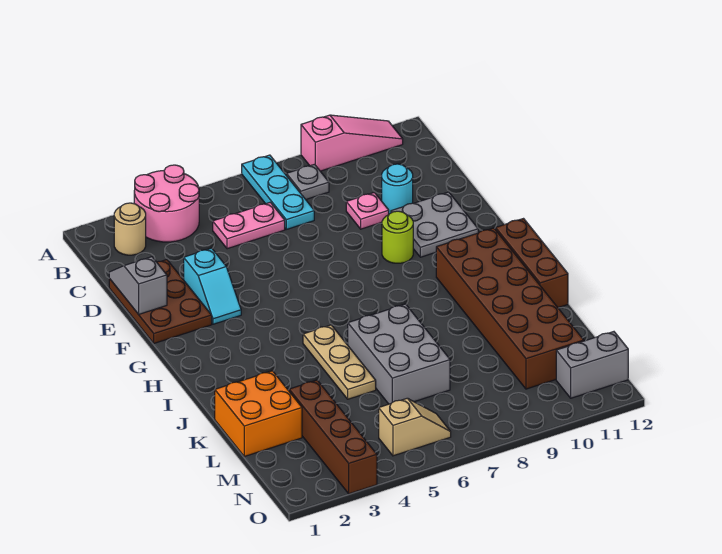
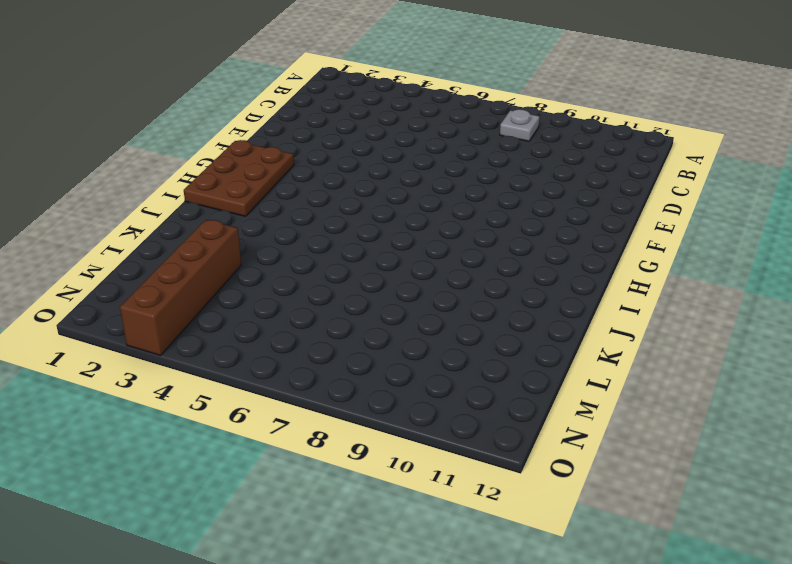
brown plate G1:I2 level 1 -> brown plate D1:F2 level 1
none -> pink round brick A3:B4 level 1
none -> cyan plate A7:C7 level 1
none -> pink slope A9:A11 level 1 top 9

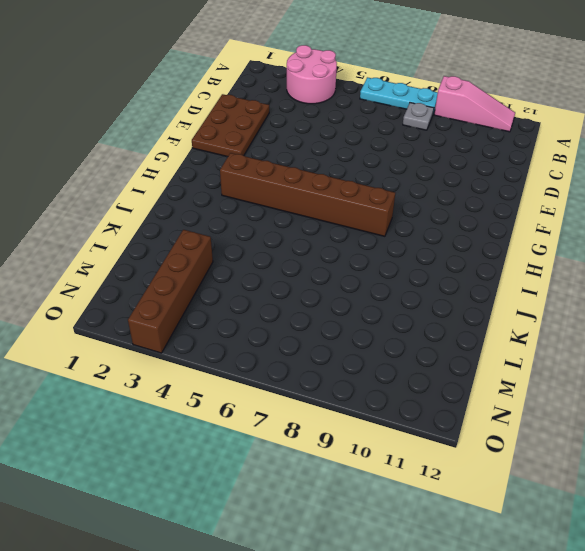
cyan plate A6:A8 level 1 -> cyan plate A7:C7 level 1
brown brick H3:H8 level 1 -> none
none -> tan round brick B2 level 1
none -> pink plate C5:C6 level 1
none -> pink plate D9 level 1

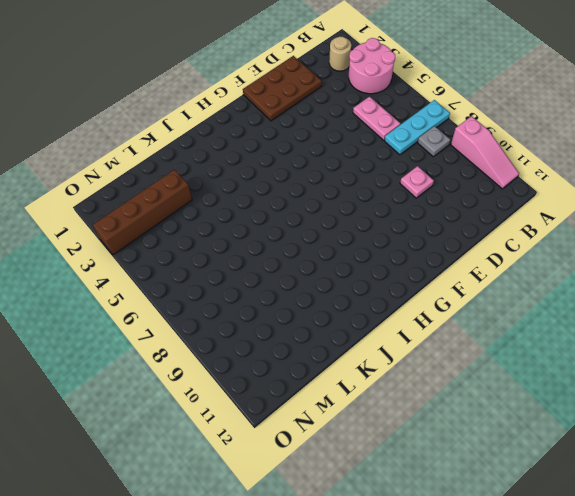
none -> cyan round brick D10 level 1
none -> cyan slope E3:F3 level 1 top E
none -> grey plate E10:F11 level 1

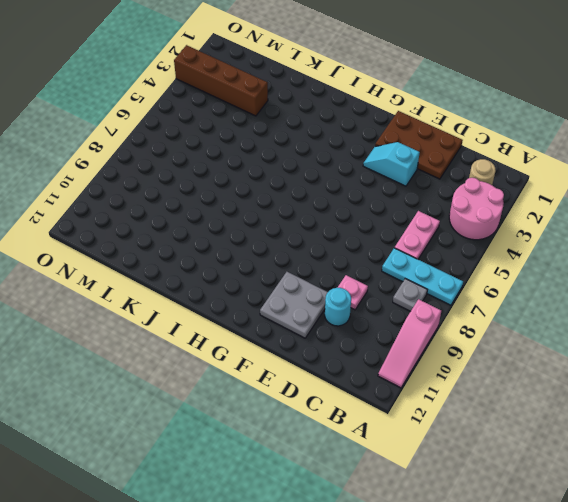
none -> lime round brick F9 level 1
none -> brown brick H10:M11 level 1
none -> brown brick H12:J12 level 1

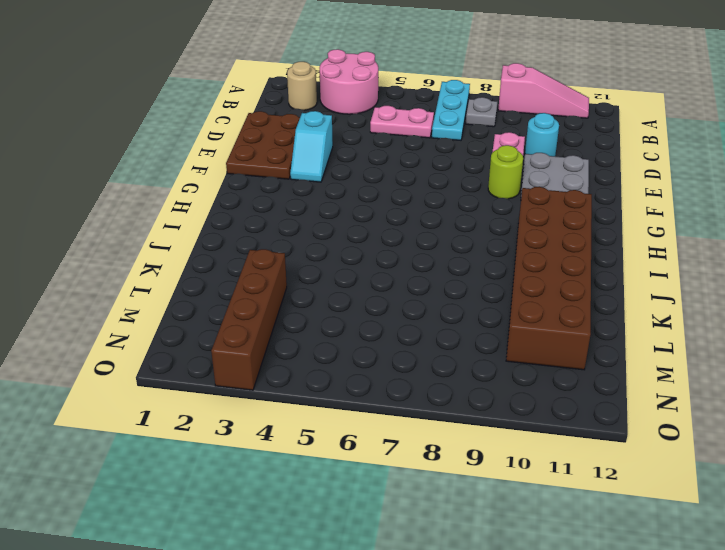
none -> brown brick H12:J12 level 1
none -> tan plate I5:K5 level 1
none -> grey brick J6:L7 level 1

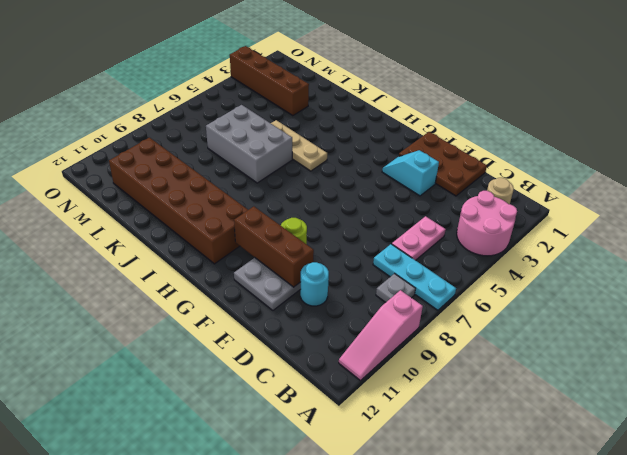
brown brick E10:G10 level 2 -> brown brick H12:J12 level 1
none -> pink plate D9 level 1
none -> orange brick K1:L2 level 1
none -> tan slope N5:N6 level 1 top 5

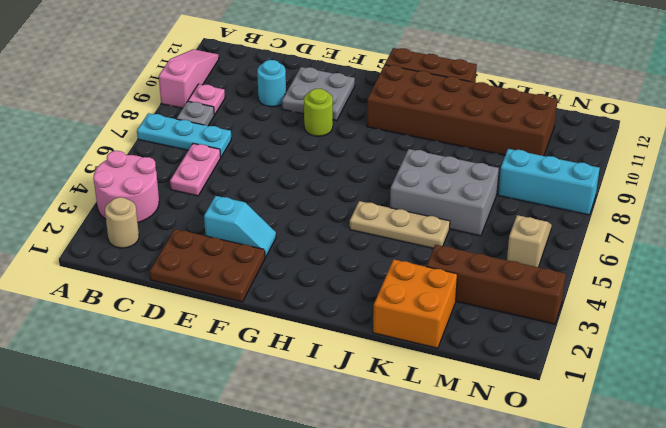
pink plate B9 level 1 -> pink plate D9 level 1
cyan brick M8:O8 level 1 -> none
none -> grey brick N11:N12 level 1
none -> grey slope D1:E1 level 2 top E

